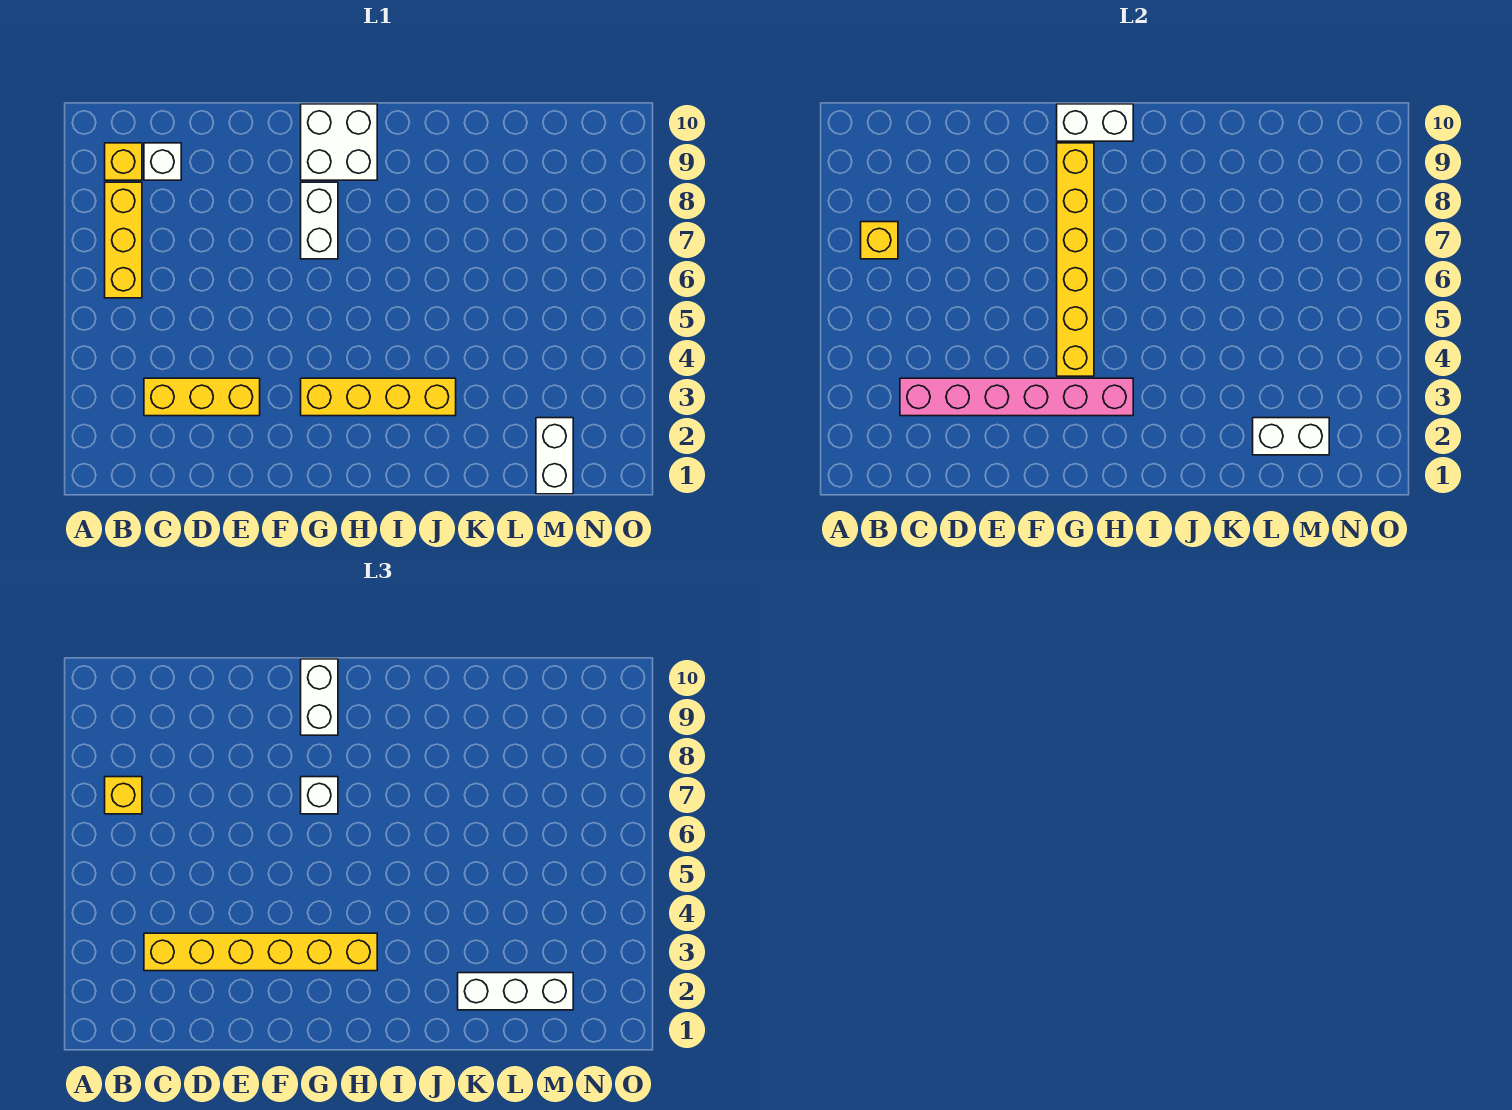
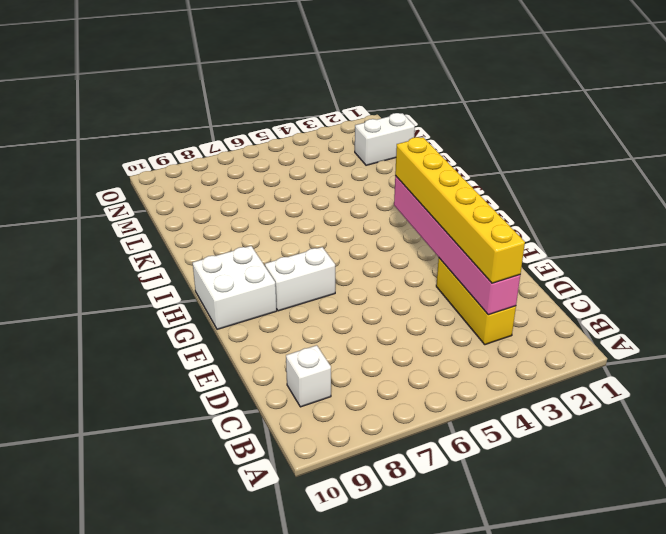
none -> yellow brick B6:B8 level 1
none -> yellow brick B9 level 1
none -> yellow brick G3:J3 level 1

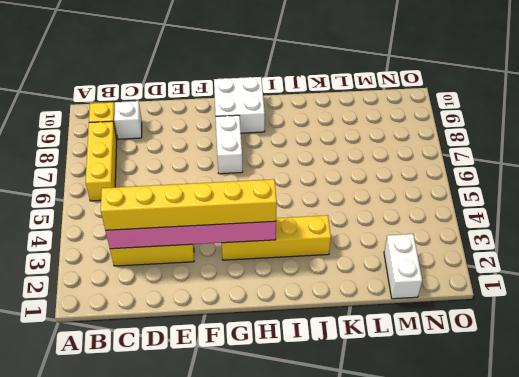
none -> yellow brick B7 level 2
none -> yellow brick G4:G9 level 2
none -> white brick G10:H10 level 2

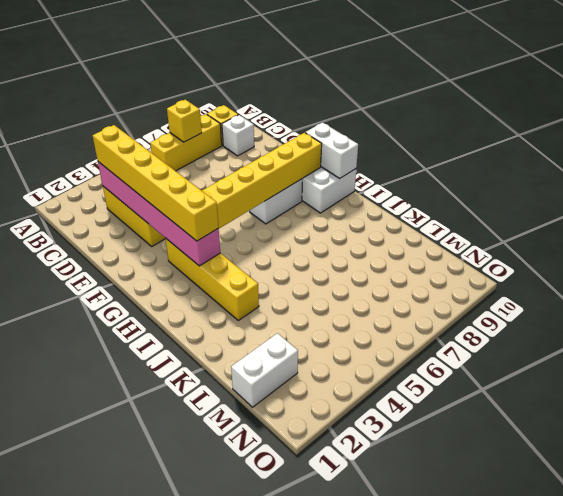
none -> white brick L2:M2 level 2
none -> yellow brick B7 level 3
none -> white brick G7 level 3

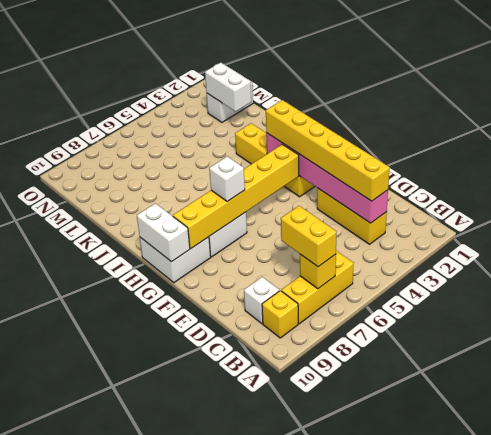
yellow brick B7:C7 level 3 -> yellow brick B7 level 3
none -> white brick G9:G10 level 3
none -> white brick K2:M2 level 3

